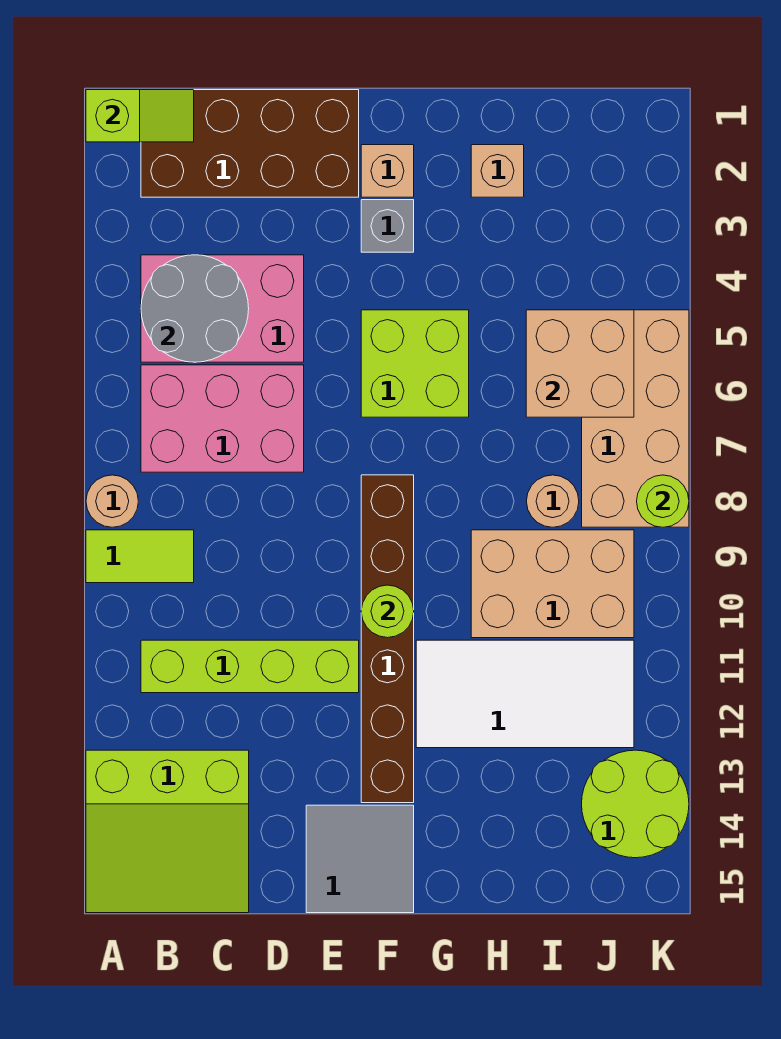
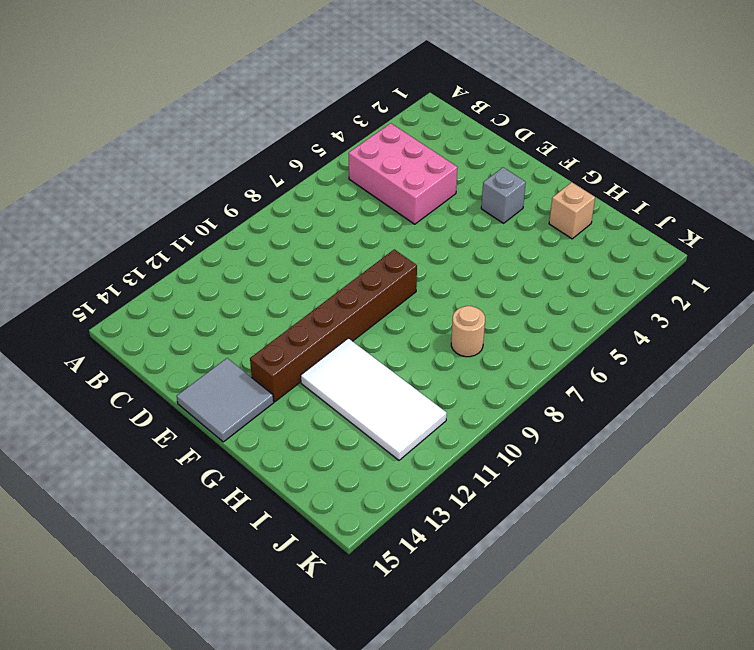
none -> tan round brick A8 level 1
none -> lime tile A9:B9 level 1
none -> lime slope A13:C15 level 1 top 13

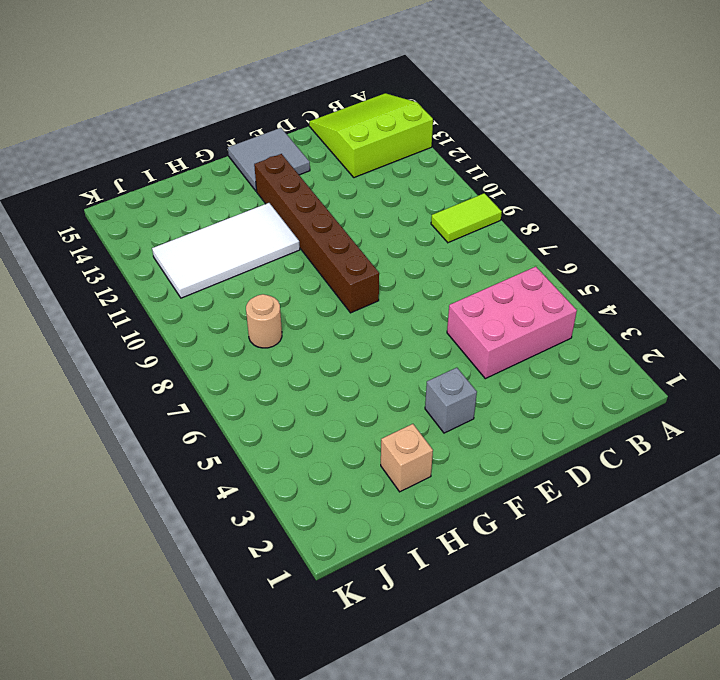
none -> tan round brick A8 level 1
none -> brown brick B1:E2 level 1
none -> pink brick B6:D7 level 1

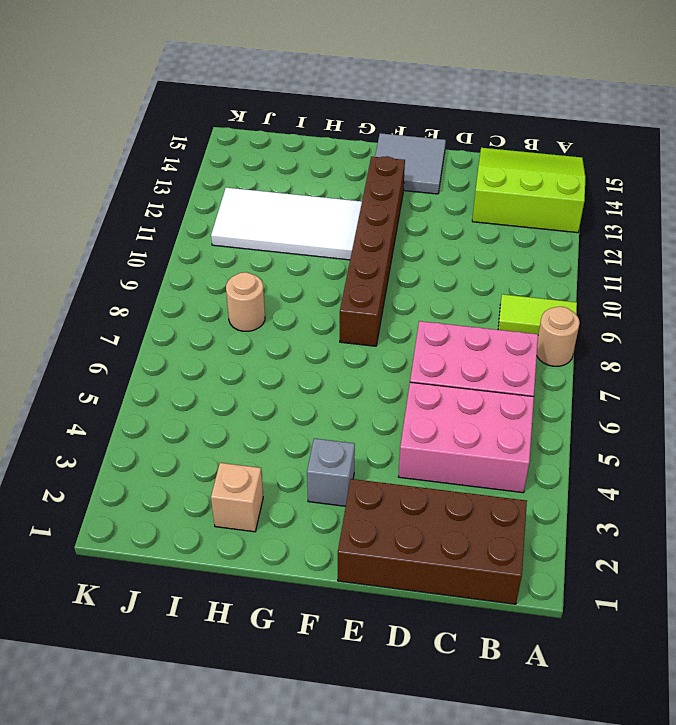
none -> lime brick B11:E11 level 1
none -> tan brick F2 level 1
none -> lime brick F5:G6 level 1

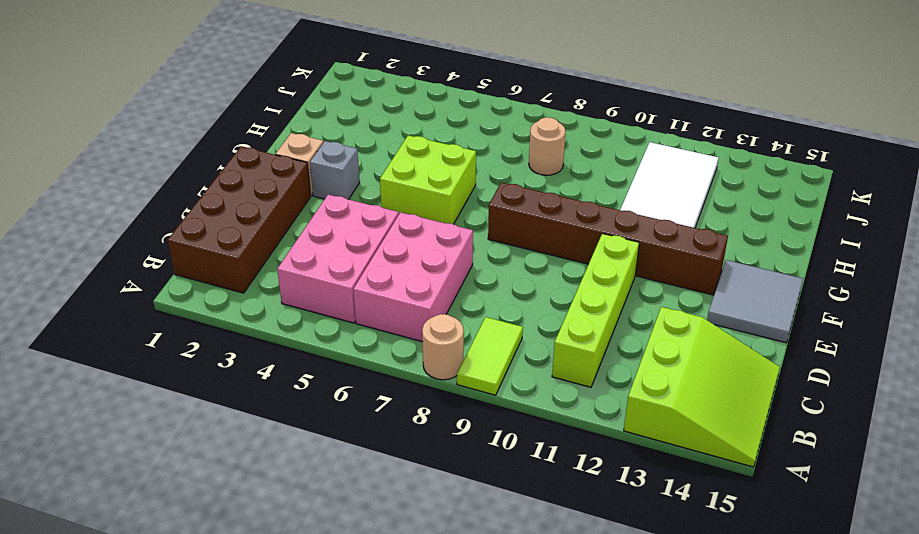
none -> tan brick H2 level 1
none -> tan brick H9:J10 level 1
none -> tan brick J5:K8 level 1

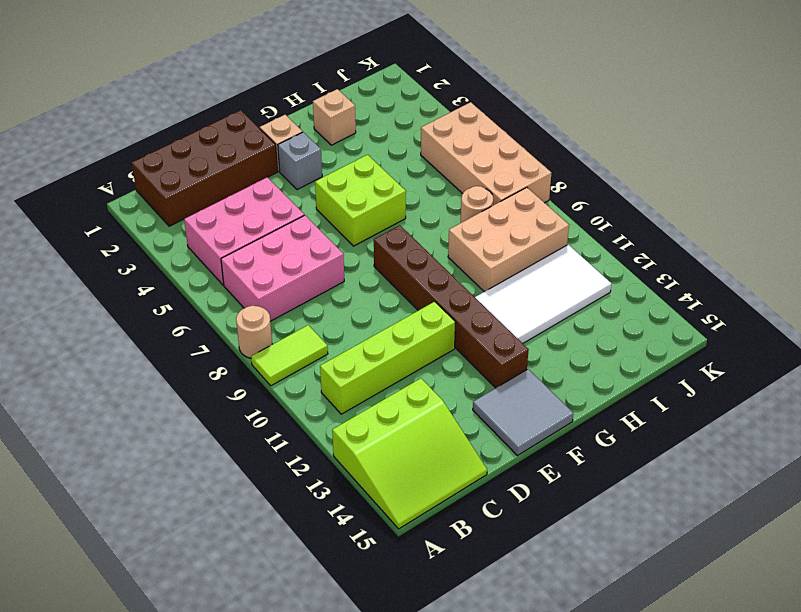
none -> lime round brick J13:K14 level 1
none -> lime slope A1:B1 level 2 top A
none -> grey round brick B4:C5 level 2

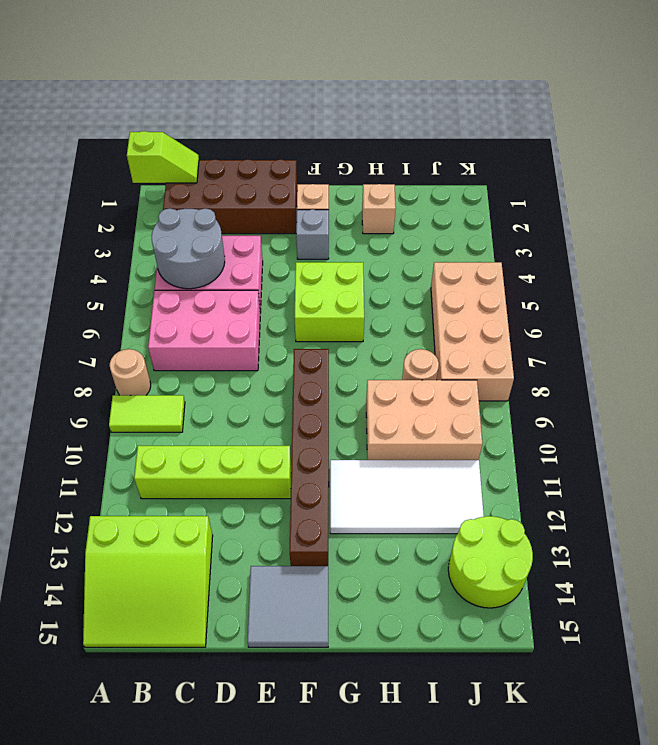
none -> lime round brick F10 level 2
none -> tan brick I5:J6 level 2
none -> lime round brick K8 level 2

